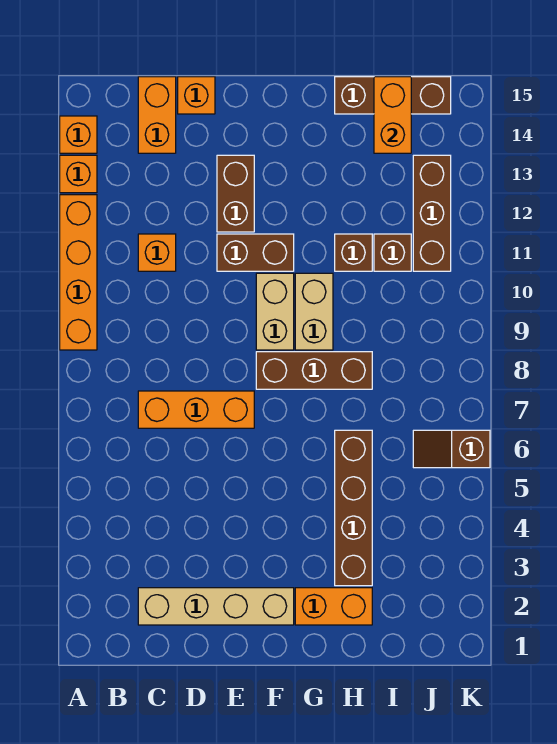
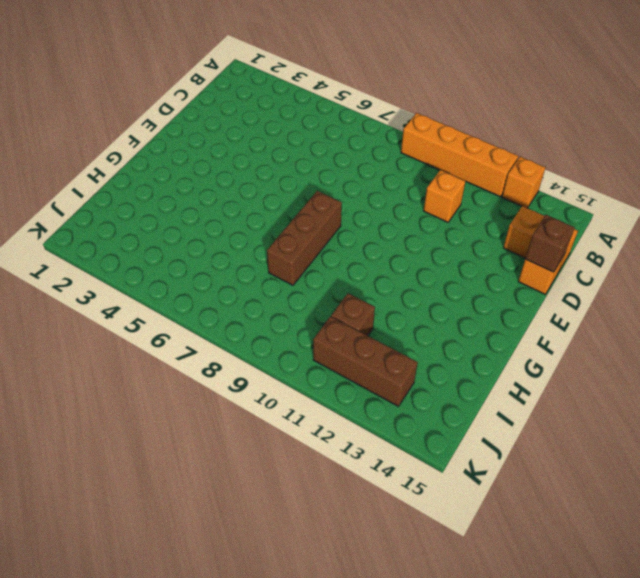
brown brick D15 level 2 -> brown brick H11 level 1
none -> orange brick A14 level 1
none -> tan brick C2:F2 level 1
none -> orange brick C7:E7 level 1

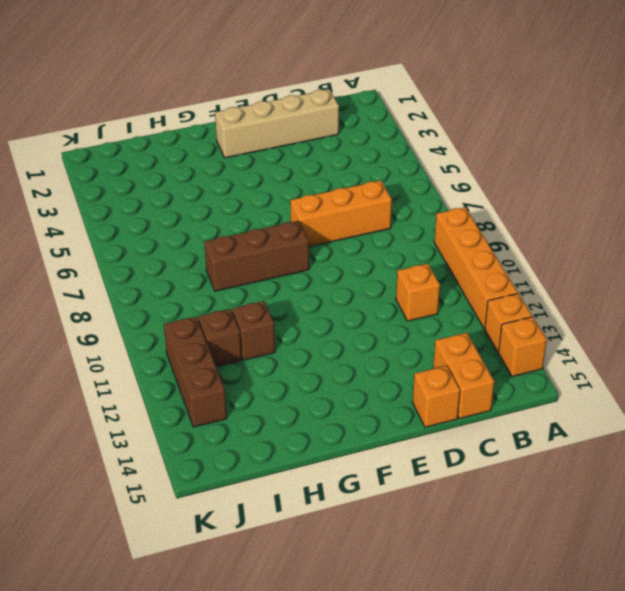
none -> brown brick E11:F11 level 1
none -> brown brick E12:E13 level 1
none -> tan brick F9:F10 level 1

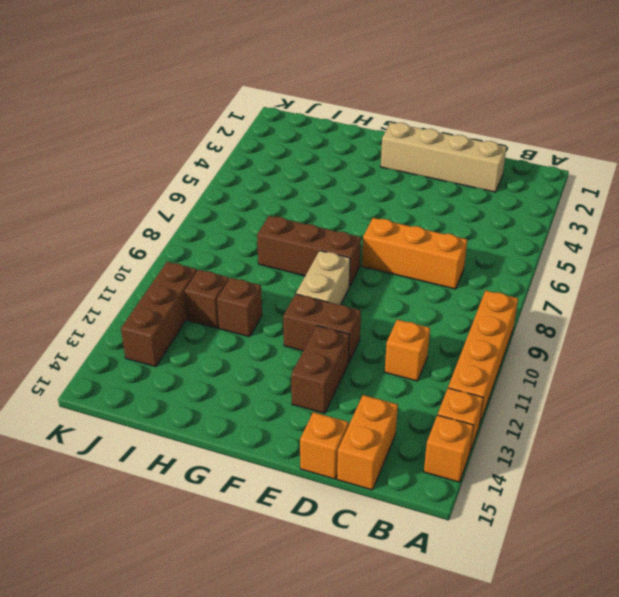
none -> orange brick G2:H2 level 1
none -> tan brick G9:G10 level 1
none -> brown brick H3:H6 level 1

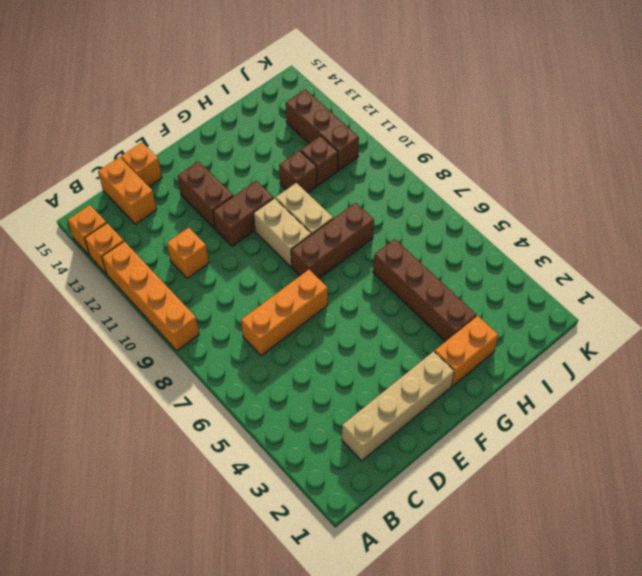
none -> brown brick H15:J15 level 1
none -> brown slope J6:K6 level 1 top K
none -> orange brick I14:I15 level 2

